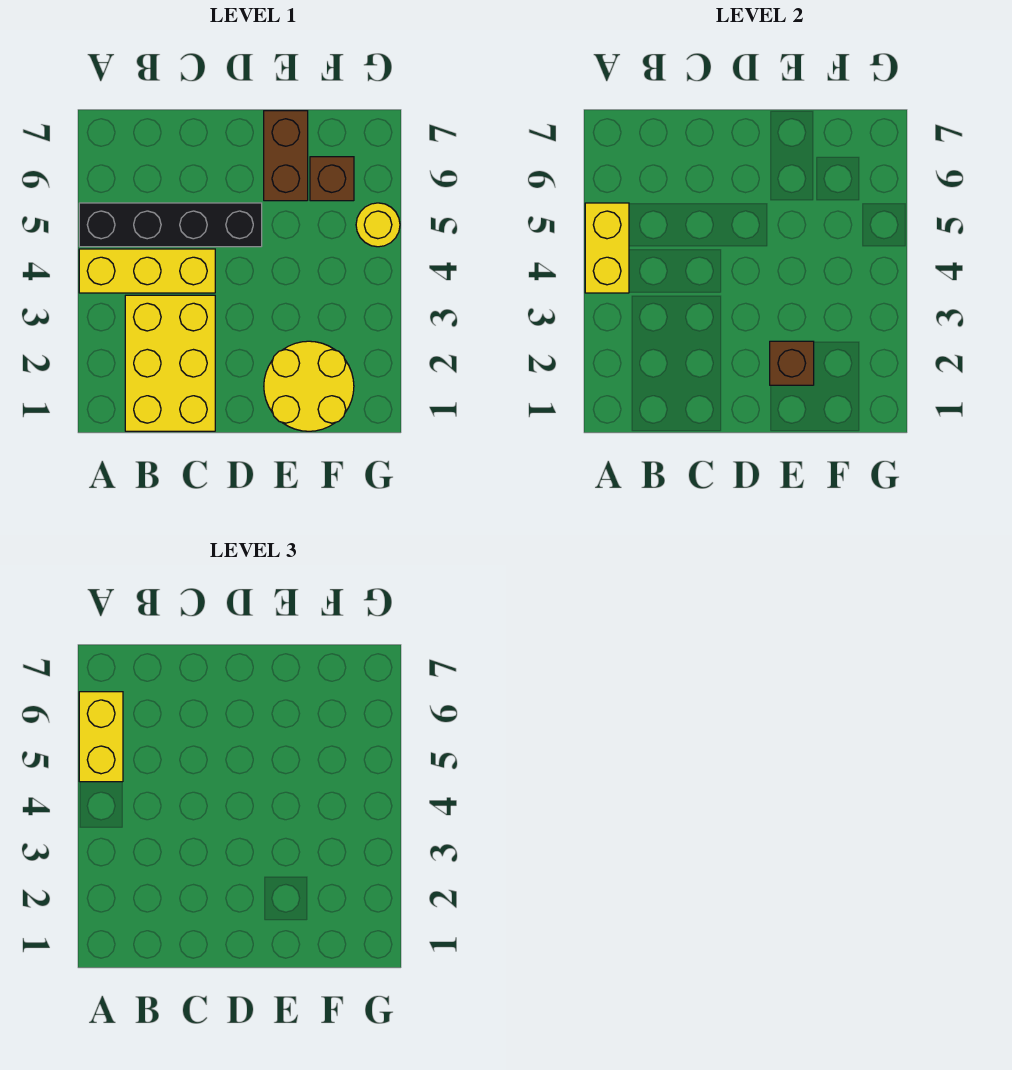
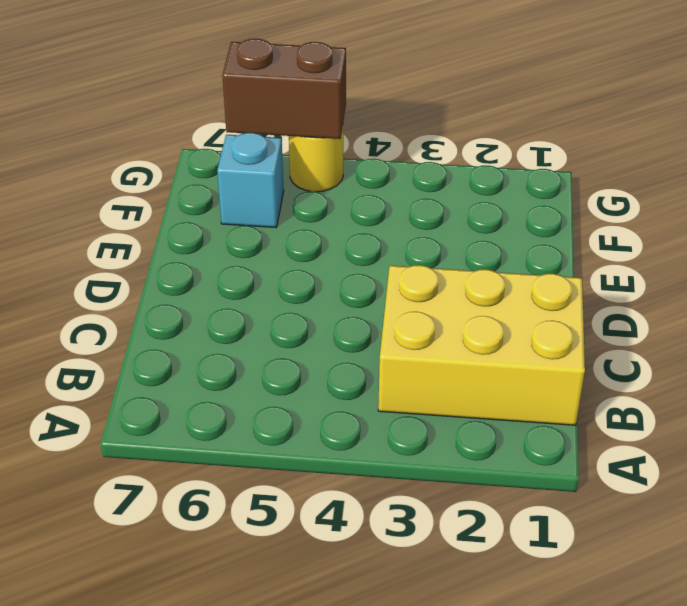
cyan brick F6 level 1 -> brown brick F6 level 1
brown brick G5:G6 level 2 -> brown brick E6:E7 level 1
none -> yellow brick A4:C4 level 1
none -> black brick A5:D5 level 1

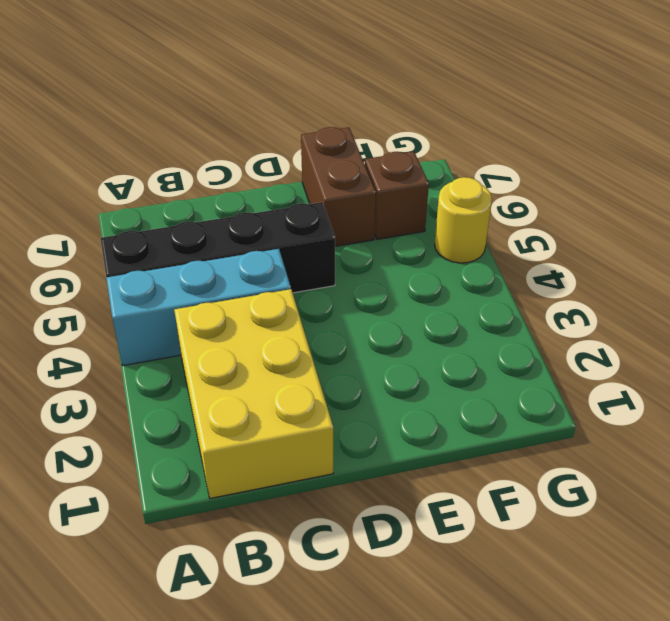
cyan brick A4:C4 level 1 -> yellow brick A4:C4 level 1
none -> yellow round brick E1:F2 level 1
none -> yellow brick A4:A5 level 2

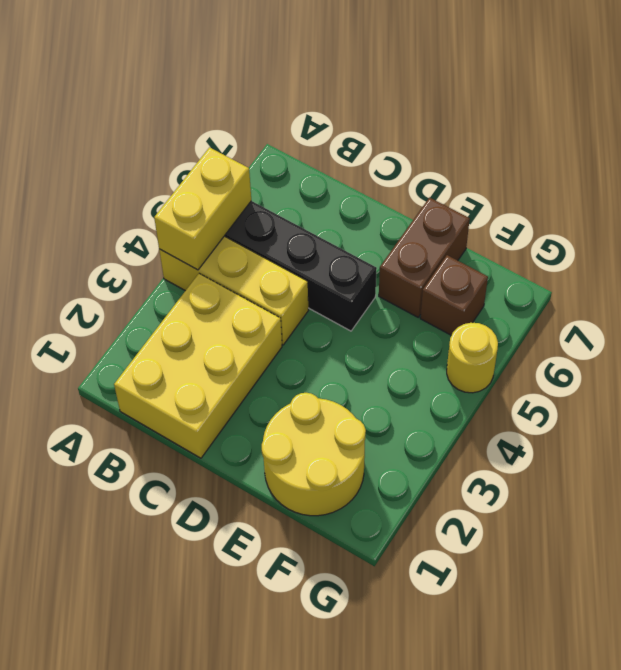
none -> brown brick E2 level 2
none -> yellow brick A5:A6 level 3

